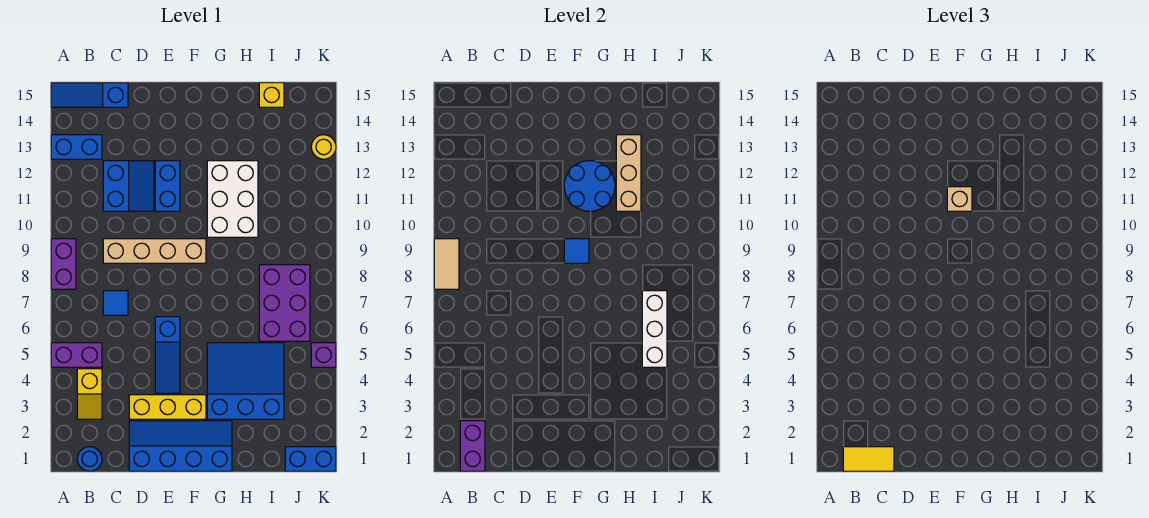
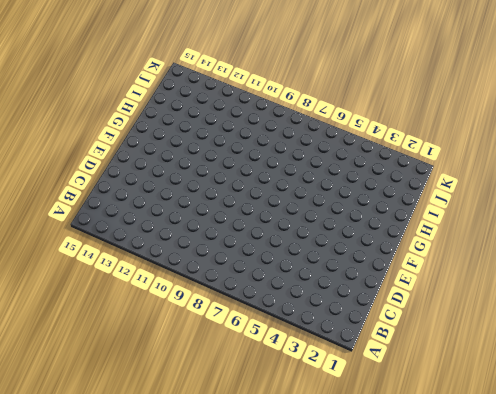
none -> purple brick A5:B5 level 1
none -> purple brick A8:A9 level 1
none -> blue brick A13:B13 level 1

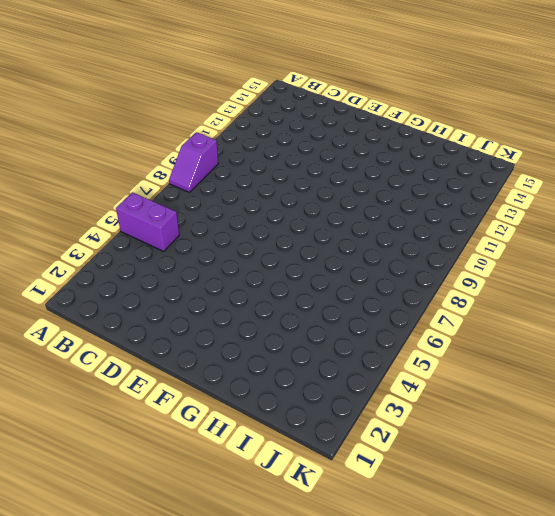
purple slope A8:A9 level 1 top 9 -> purple brick A8:A9 level 1
none -> blue brick A13:B13 level 1
none -> blue slope A15:C15 level 1 top C
none -> blue round brick B1 level 1

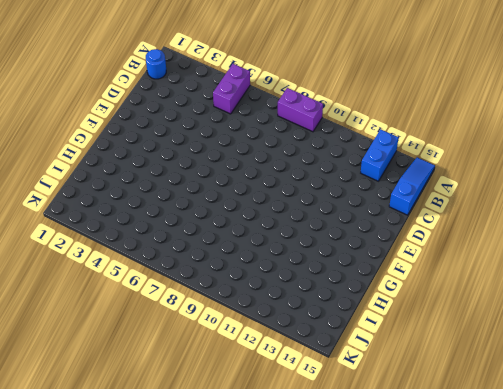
none -> yellow slope B3:B4 level 1 top 4
none -> blue tile C7 level 1
none -> tan brick C9:F9 level 1

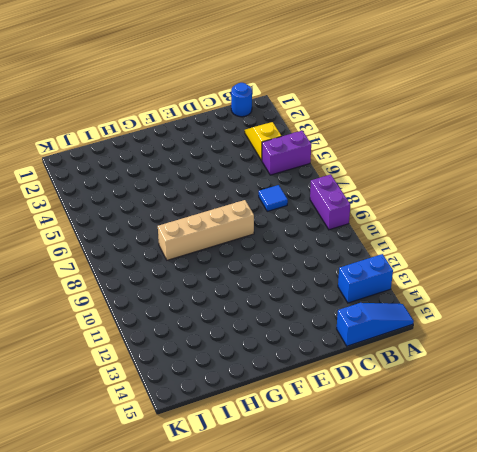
tan brick E8:H8 level 1 -> tan brick C9:F9 level 1
none -> blue slope C11:D12 level 1 top C
none -> blue slope D1:G2 level 1 top 1
none -> yellow brick D3:F3 level 1

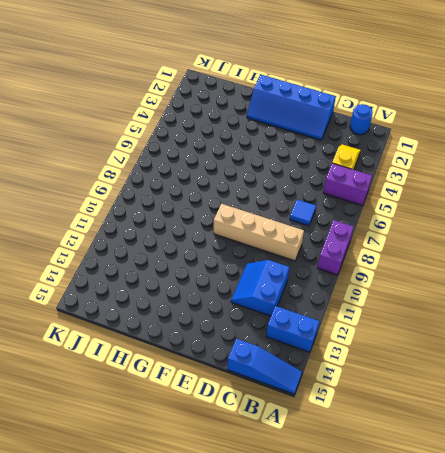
none -> yellow brick D3:F3 level 1
none -> blue slope E4:E6 level 1 top 6
none -> blue brick E11:E12 level 1

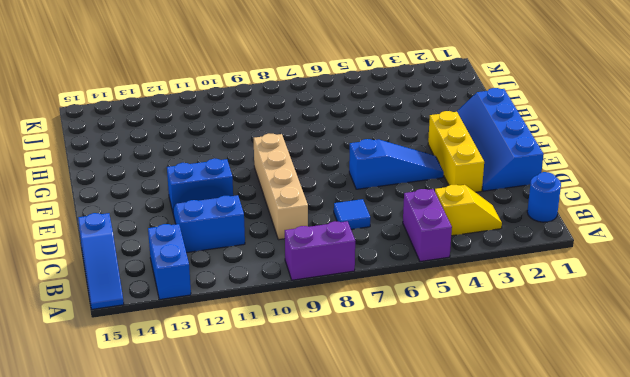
none -> blue slope G3:I5 level 1 top 3
none -> white brick G10:H12 level 1
none -> purple brick I6:J8 level 1

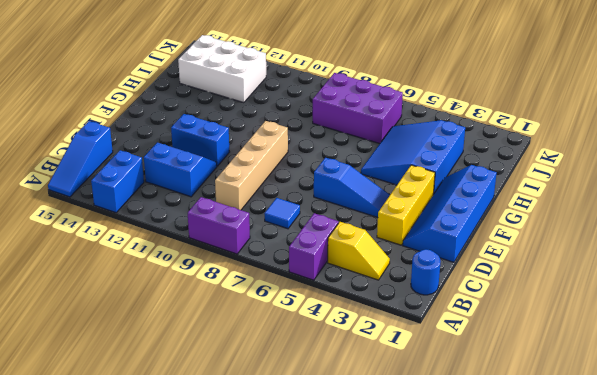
white brick I12:J14 level 1 -> white brick G10:H12 level 1
none -> yellow brick I15 level 1
none -> blue brick J1:K1 level 1
none -> purple brick K5 level 1

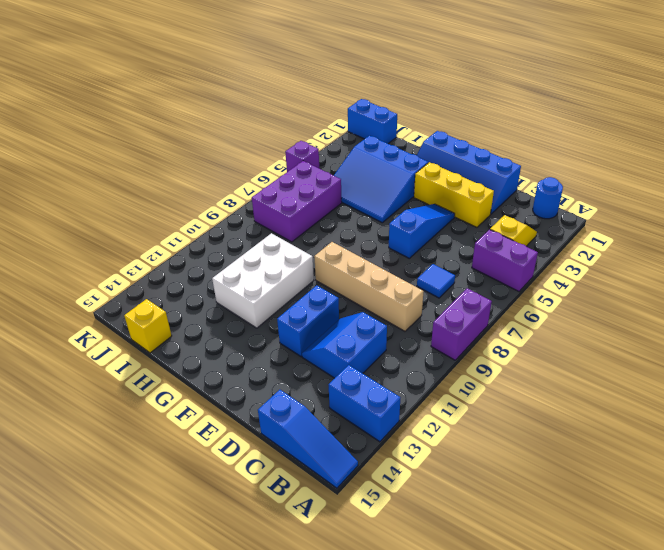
none -> yellow round brick K13 level 1
none -> tan tile A8:A9 level 2
none -> purple brick B1:B2 level 2

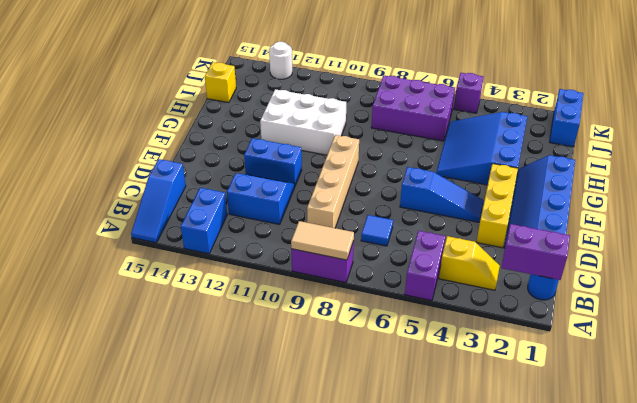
white round brick K13 level 1 -> yellow round brick K13 level 1
none -> blue tile F9 level 2
none -> blue round brick F11:G12 level 2
none -> tan brick H11:H13 level 2

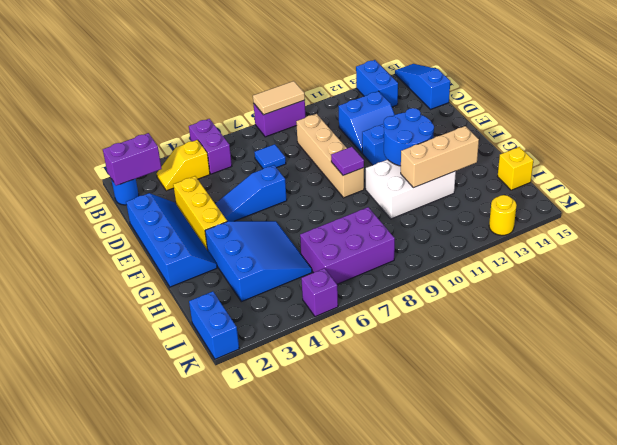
purple tile F9 level 2 -> blue tile F9 level 2
none -> white brick I5:I7 level 2
none -> yellow tile B1:C1 level 3
none -> tan brick F11 level 3

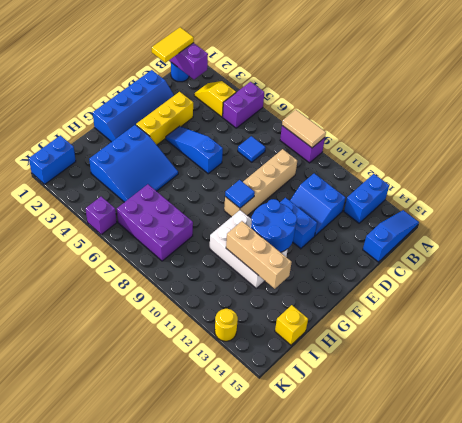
none -> white brick I5:I7 level 2
none -> tan brick F11 level 3

